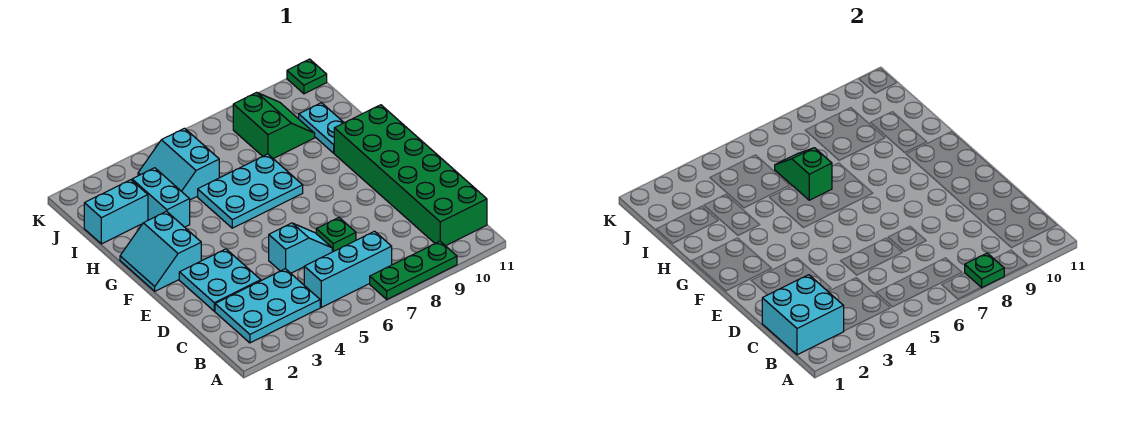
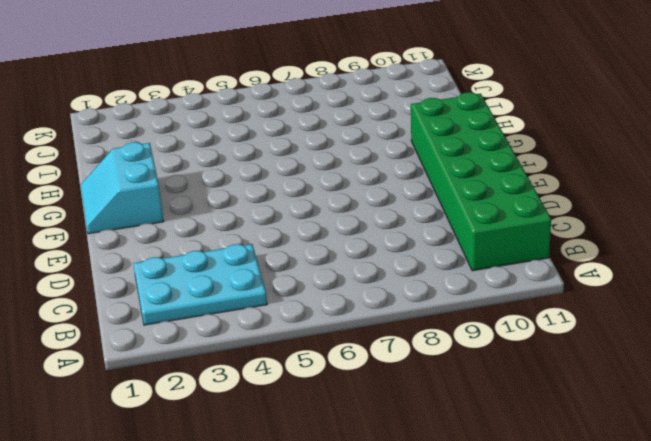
none -> green plate A7:A9 level 1
none -> cyan brick B5:B7 level 1
none -> cyan plate D2:E3 level 1

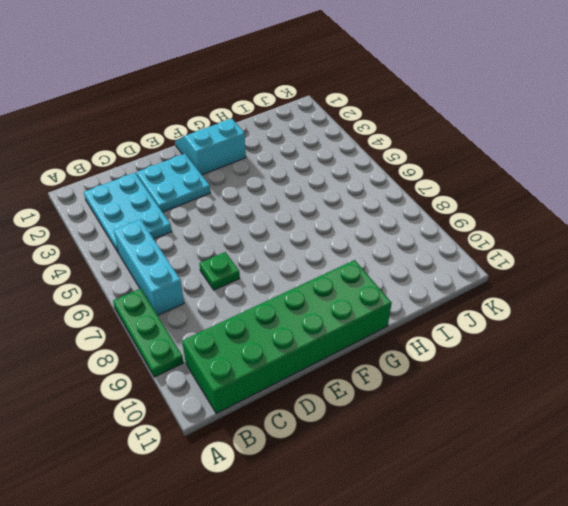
none -> cyan slope D5:D6 level 1 top 5
none -> cyan plate G5:H7 level 1
none -> cyan brick H3:I3 level 1

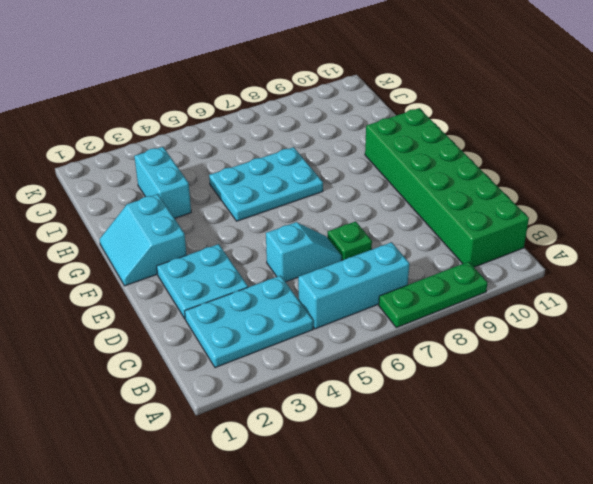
none -> cyan plate H10:I10 level 1
none -> cyan brick I1:I2 level 1
none -> cyan slope I4:J5 level 1 top 5

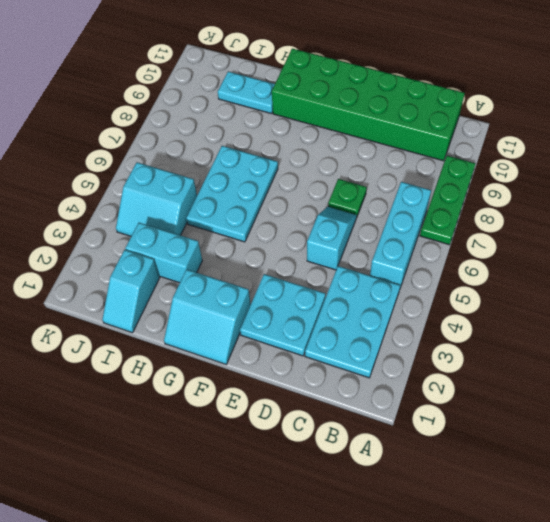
cyan slope I1:I2 level 1 top 2 -> cyan brick I1:I2 level 1
none -> green slope I8:J9 level 1 top 8
none -> green plate K11 level 1
none -> green plate A8 level 2

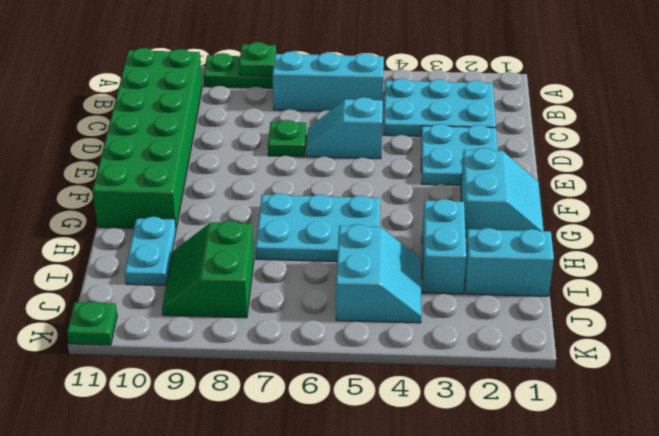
none -> cyan brick B1:C2 level 2
none -> green slope H6:I6 level 2 top H

